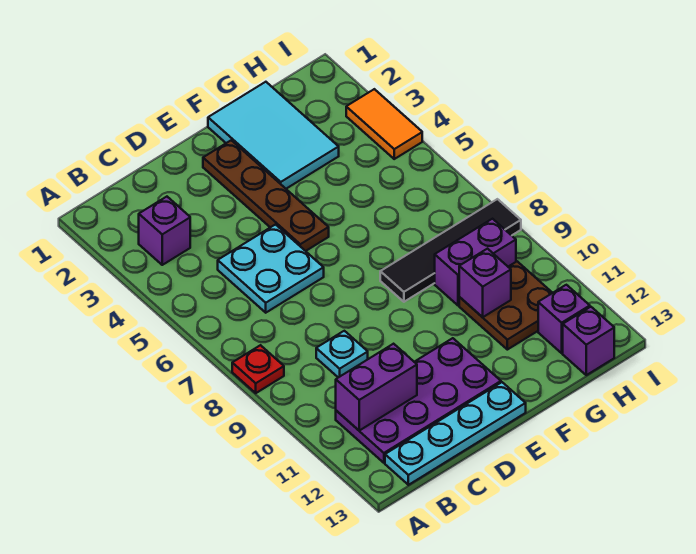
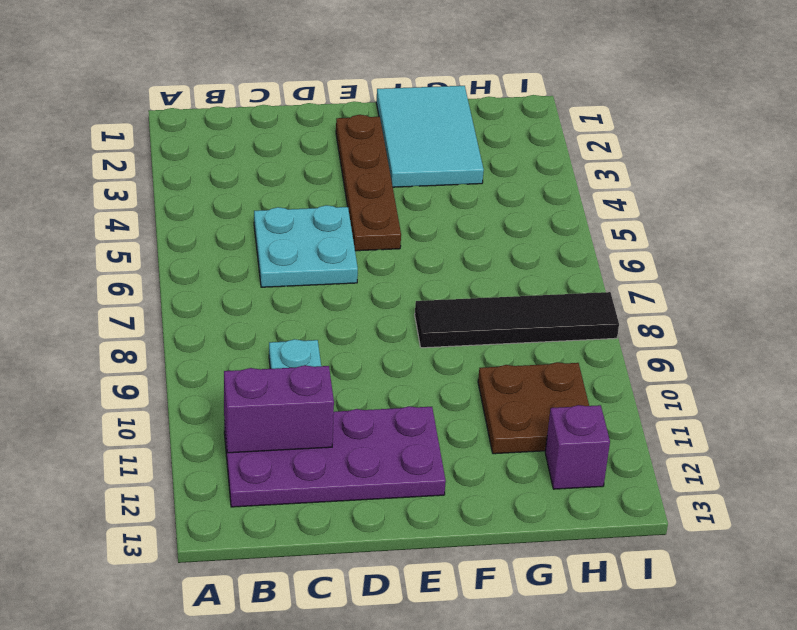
none -> red plate A8 level 1
none -> purple brick B3 level 1
none -> cyan plate B13:E13 level 1

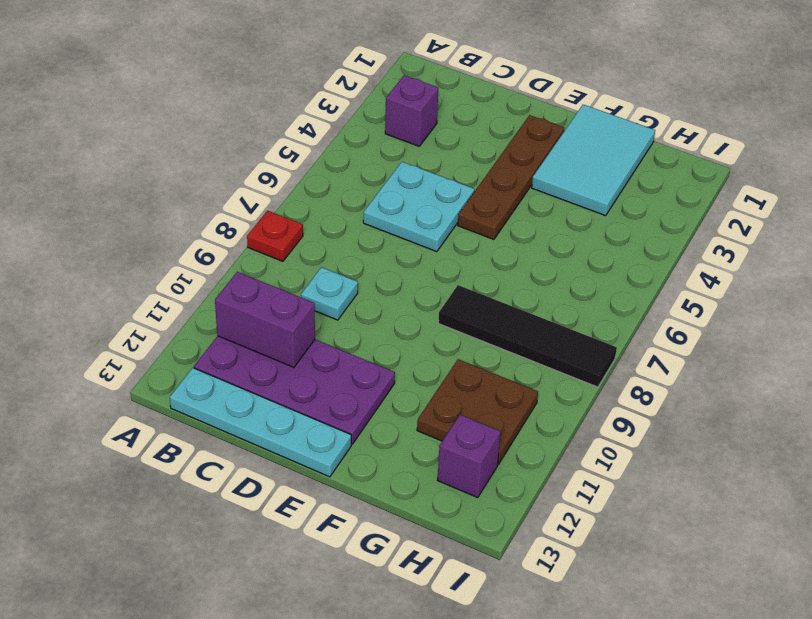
none -> purple brick G9:H9 level 1
none -> purple brick H13 level 1
none -> orange tile I3:I4 level 1

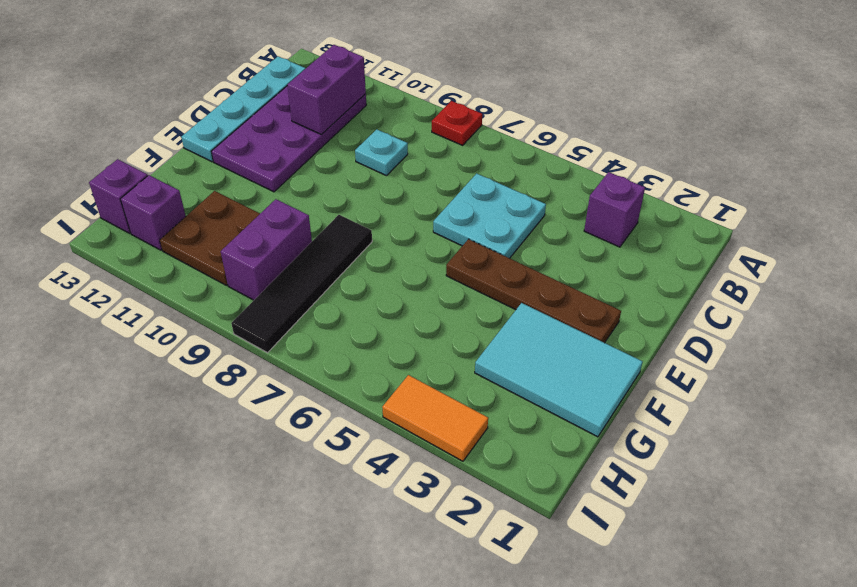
none -> purple brick G10 level 2

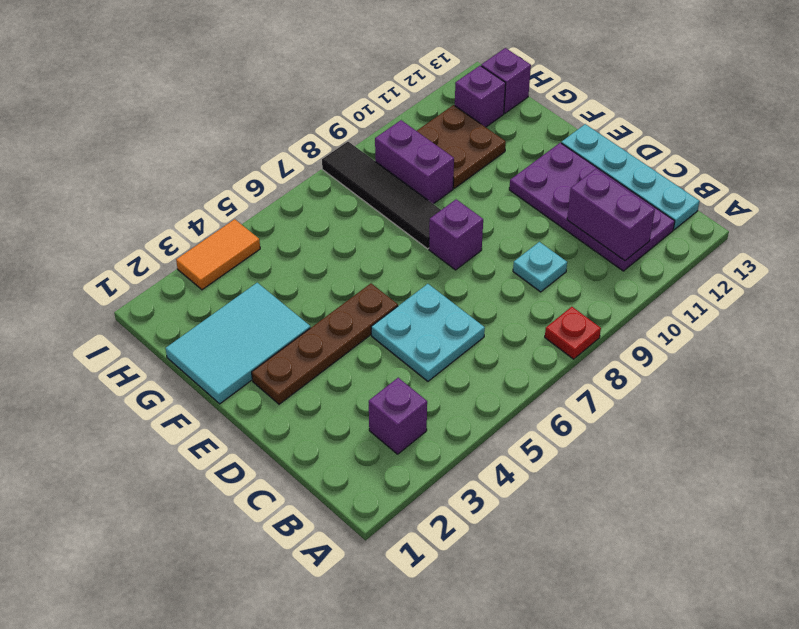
purple brick E8 level 1 -> purple brick G10 level 2

